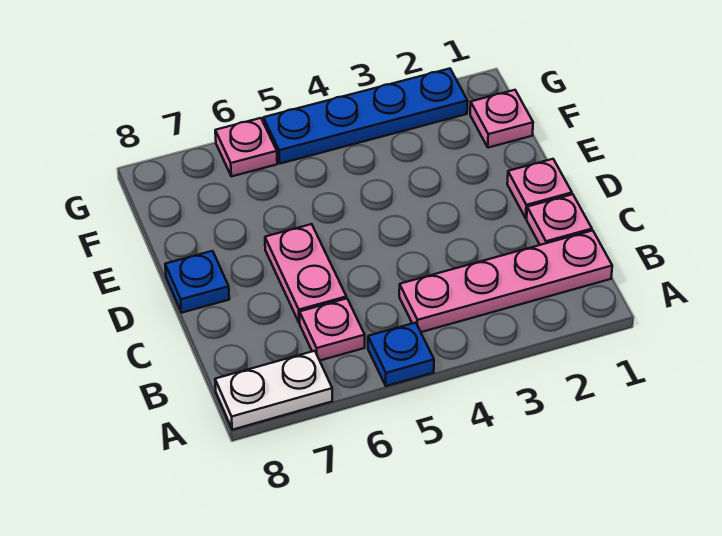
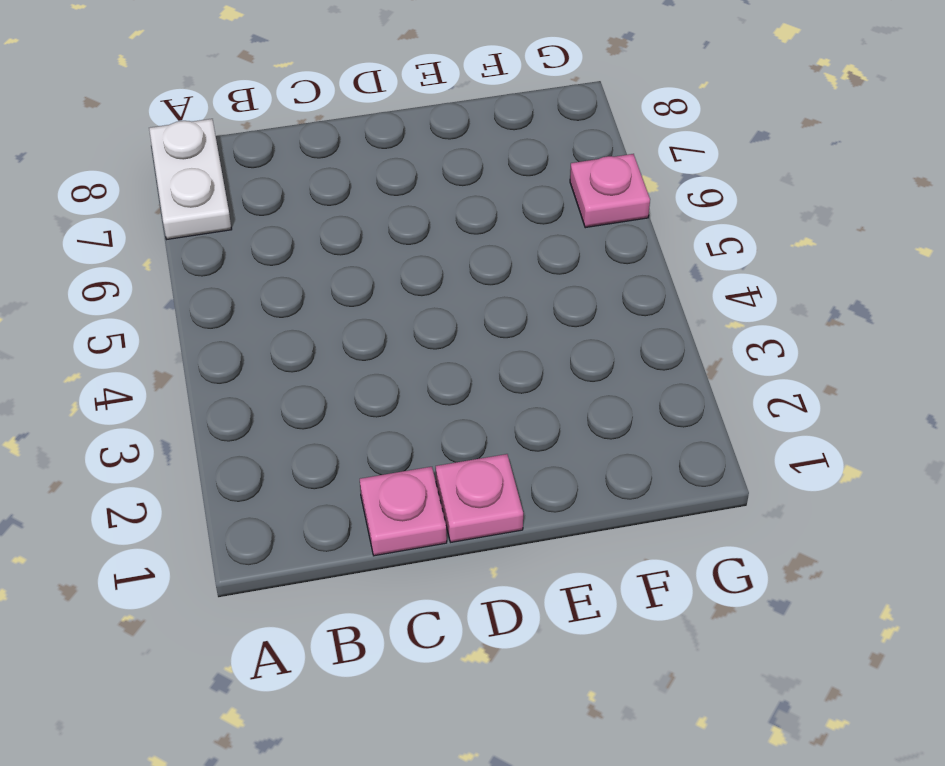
none -> blue plate A5 level 1
none -> pink plate B1:B4 level 1

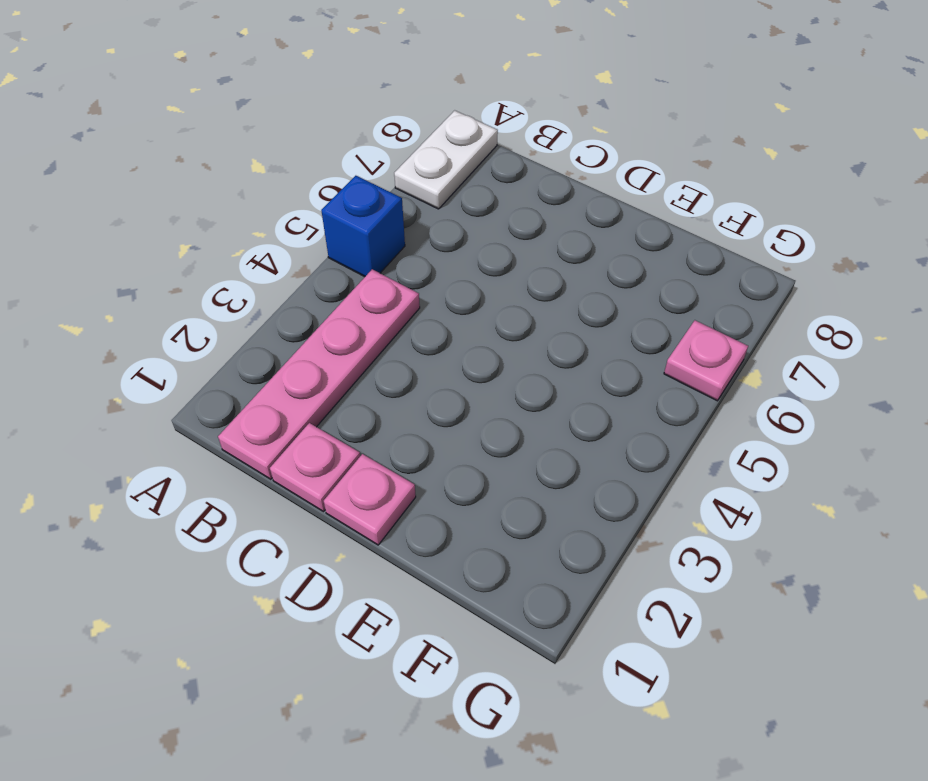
blue brick A5 level 1 -> blue plate A5 level 1
none -> pink plate B6 level 1
none -> pink plate C6:D6 level 1

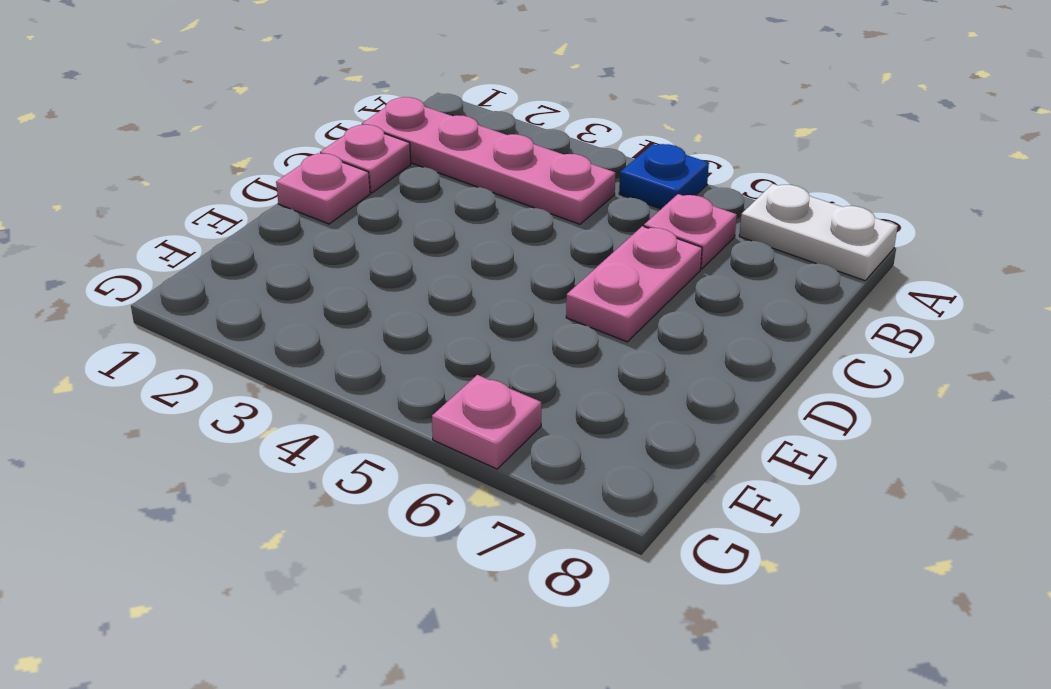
none -> blue plate D8 level 1
none -> pink plate F1 level 1

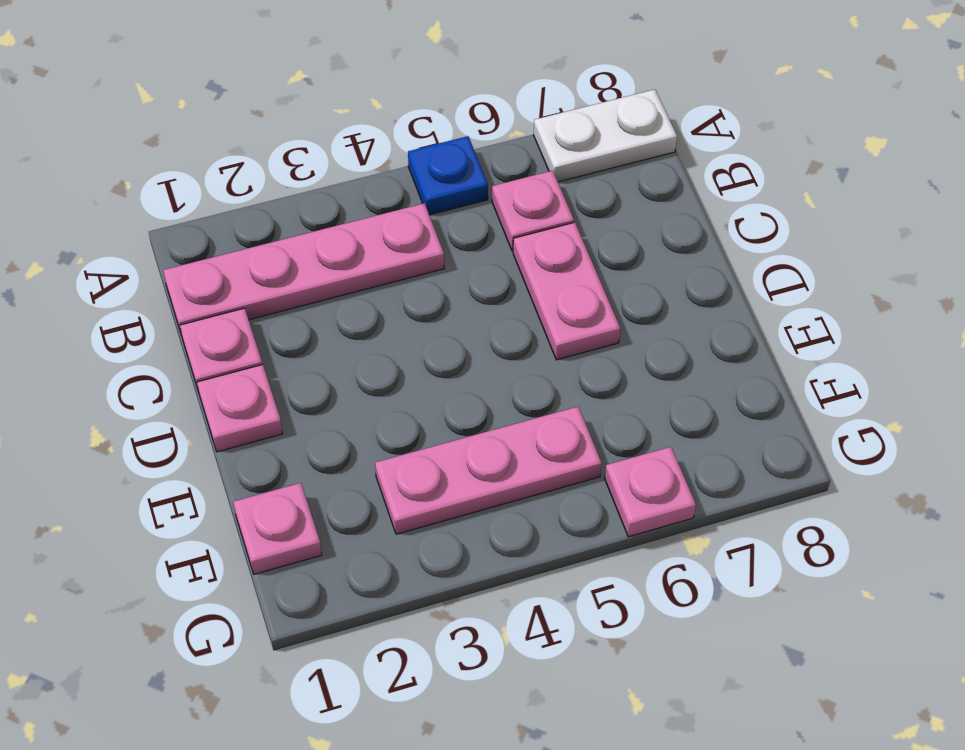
pink plate F3:F5 level 1 -> none
none -> blue plate D8 level 1
none -> blue plate G2:G5 level 1

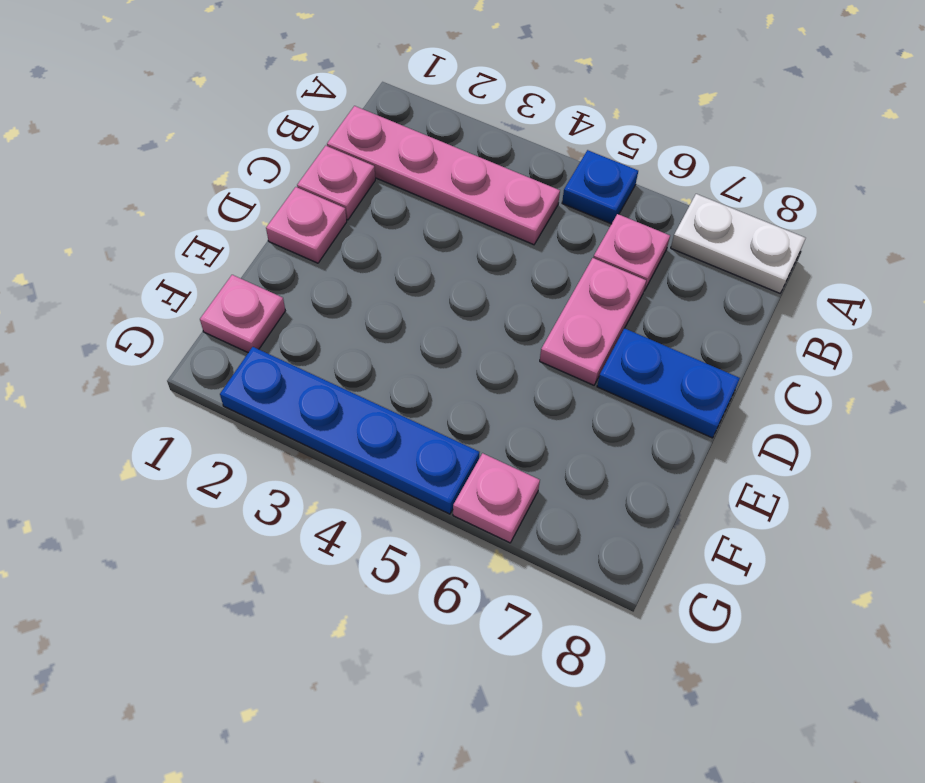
blue plate D7:D8 level 1 -> blue plate D8 level 1

